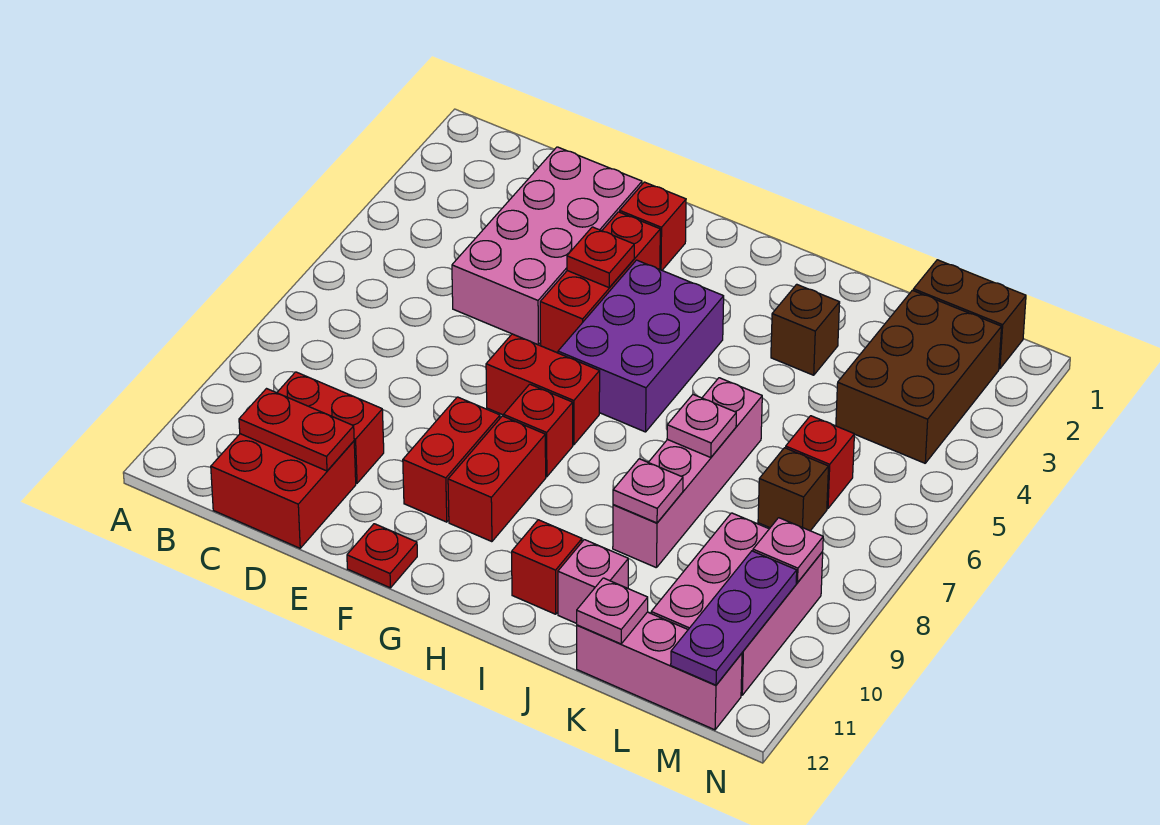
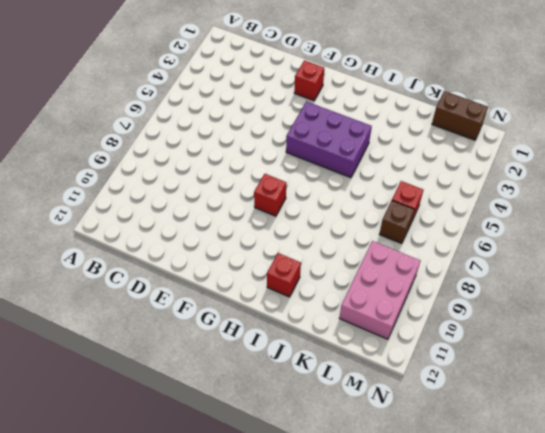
purple brick G4:I5 level 1 -> purple brick G4:H6 level 1
none -> red brick C10:D10 level 1
none -> red brick C11:D12 level 1
none -> pink brick D2:E5 level 1

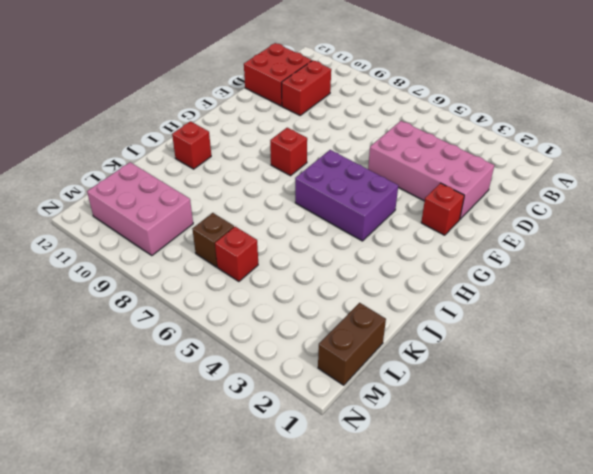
none -> red brick F3:F5 level 1
none -> red brick F7:G7 level 1
none -> red brick F9:F10 level 1

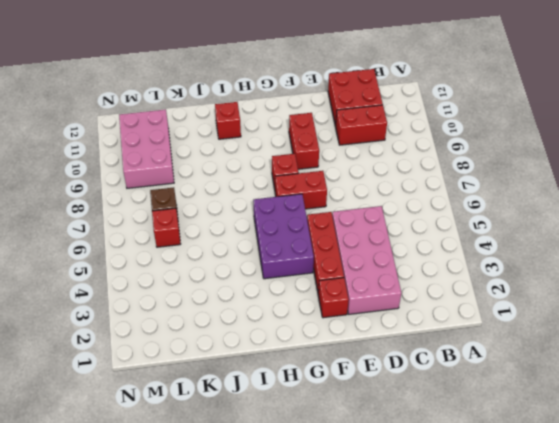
none -> red plate F12 level 1
none -> red brick G9:G10 level 1
none -> brown brick J3 level 1

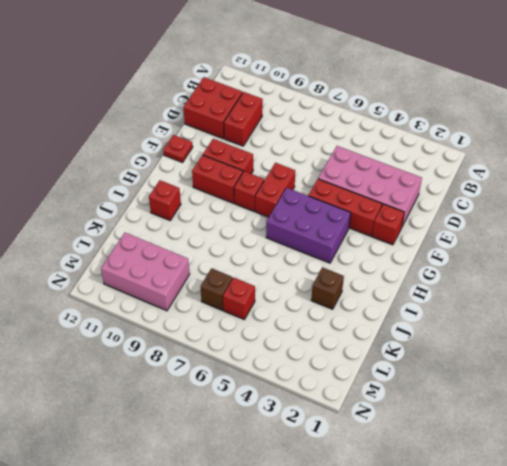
none -> pink brick J6:J9 level 1
none -> pink brick J11 level 1
none -> pink brick K12:M12 level 1

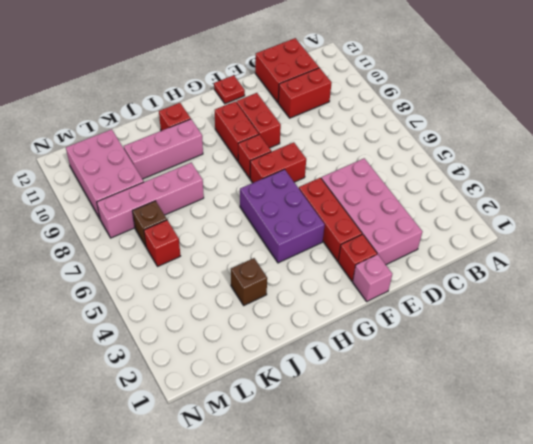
pink brick F1 level 1 -> pink brick J11 level 1
pink brick I10:K10 level 1 -> pink brick K12:M12 level 1
pink brick J8:M8 level 1 -> pink brick J6:J9 level 1
none -> brown brick L1:M1 level 1
none -> brown brick L2:M4 level 1
none -> red plate C11:D11 level 2

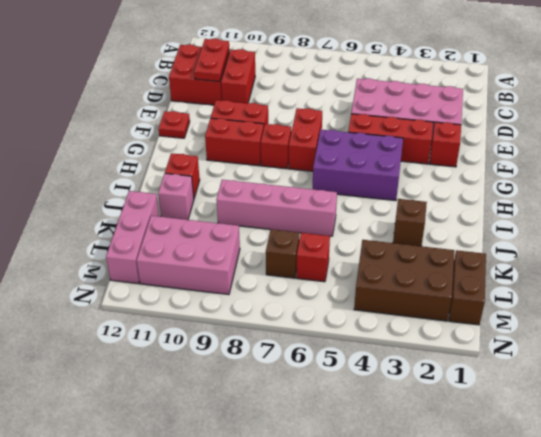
none -> red plate F4 level 2
none -> pink plate J7 level 2
none -> pink plate J9 level 2

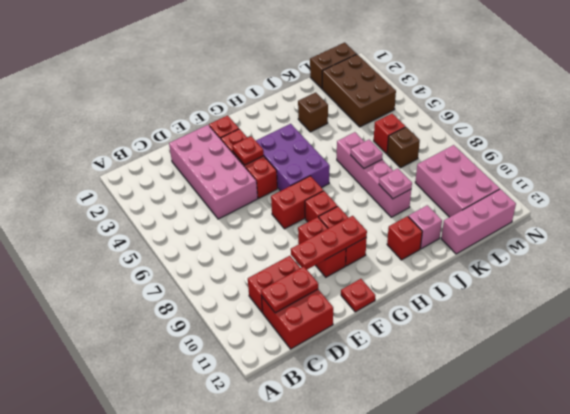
red plate E10:G10 level 2 -> none
none -> pink plate K12 level 2
none -> pink plate M9 level 2
none -> purple plate M10:M12 level 2

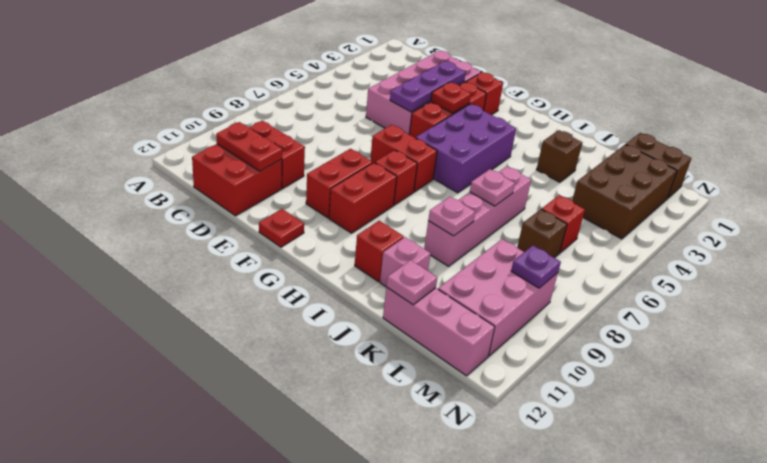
purple plate E3:E5 level 2 -> purple plate M10:M12 level 2
purple plate M9 level 2 -> pink plate M9 level 2

